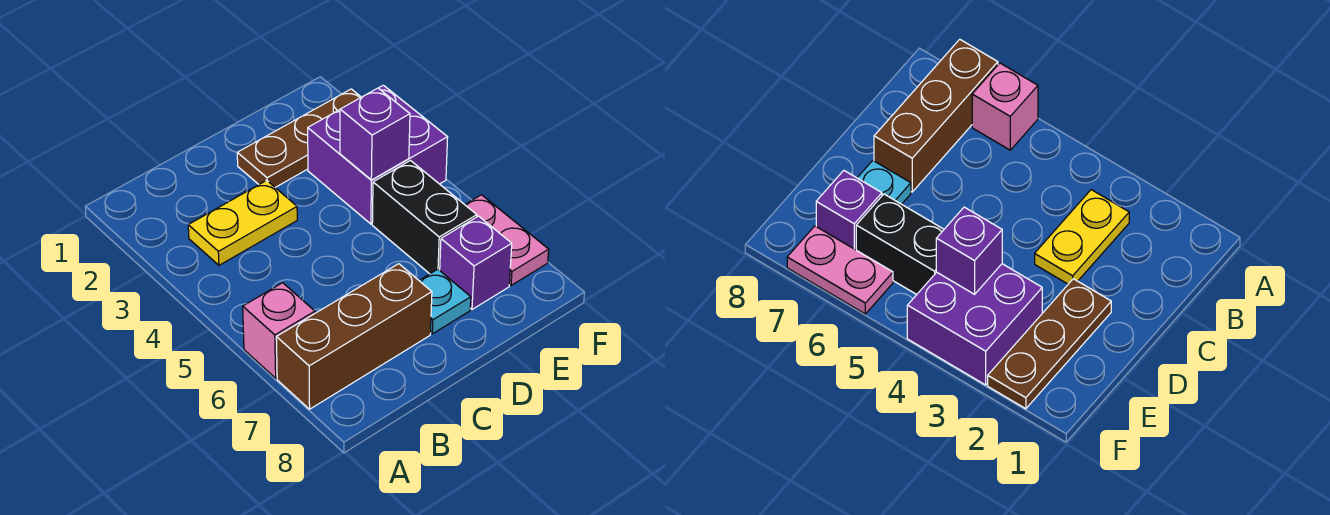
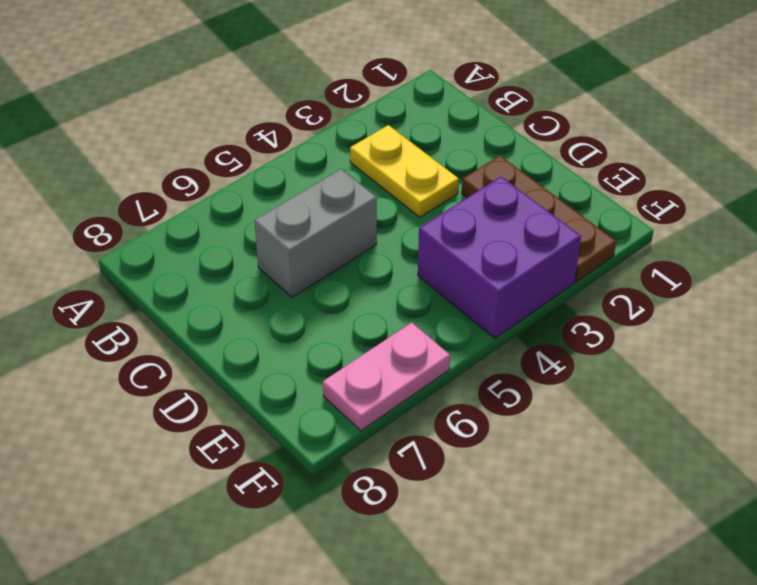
grey brick C5:C6 level 1 -> none
none -> pink brick A6 level 1
none -> brown brick A7:C7 level 1

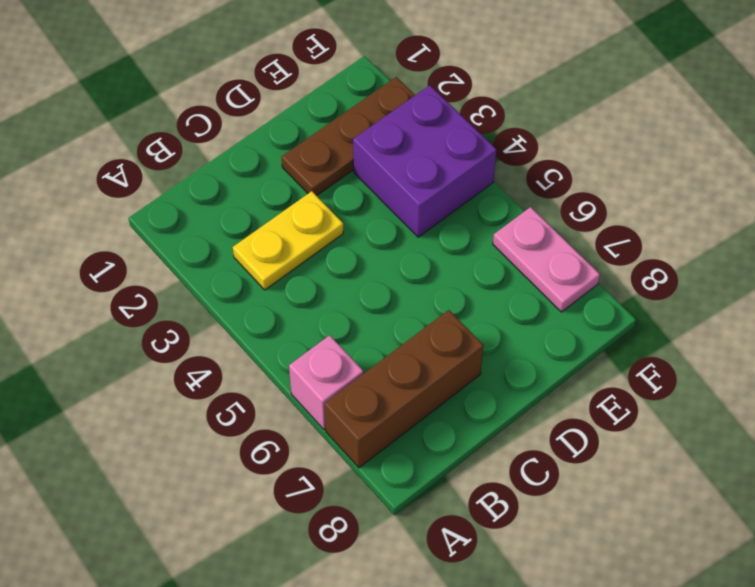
none -> cyan plate D7 level 1
none -> black brick E5:E6 level 1

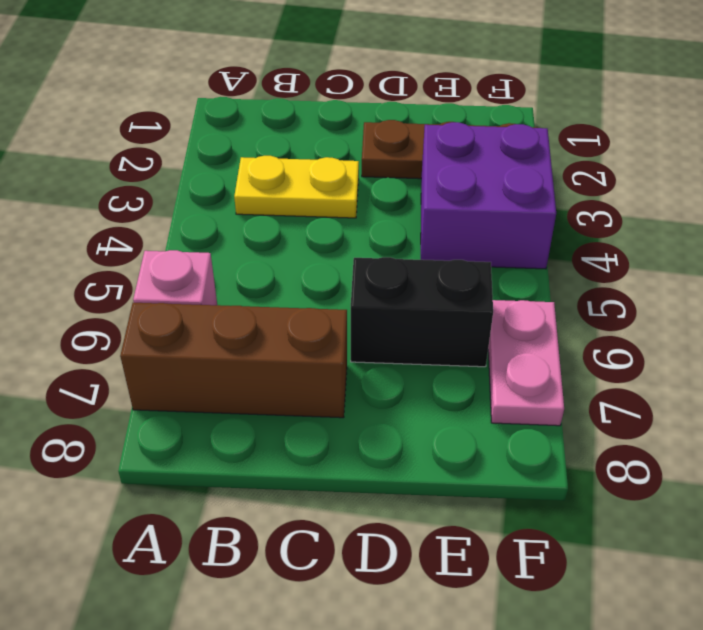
black brick D6:E6 level 1 -> black brick E5:E6 level 1
none -> cyan plate D7 level 1
none -> purple brick E7 level 1

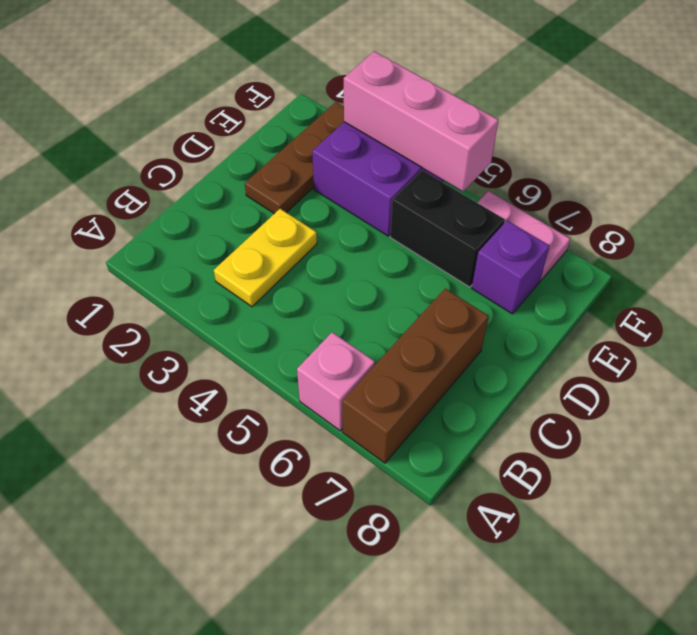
pink brick F3:F5 level 2 -> none
none -> cyan plate D7 level 1
none -> purple brick E4 level 2

